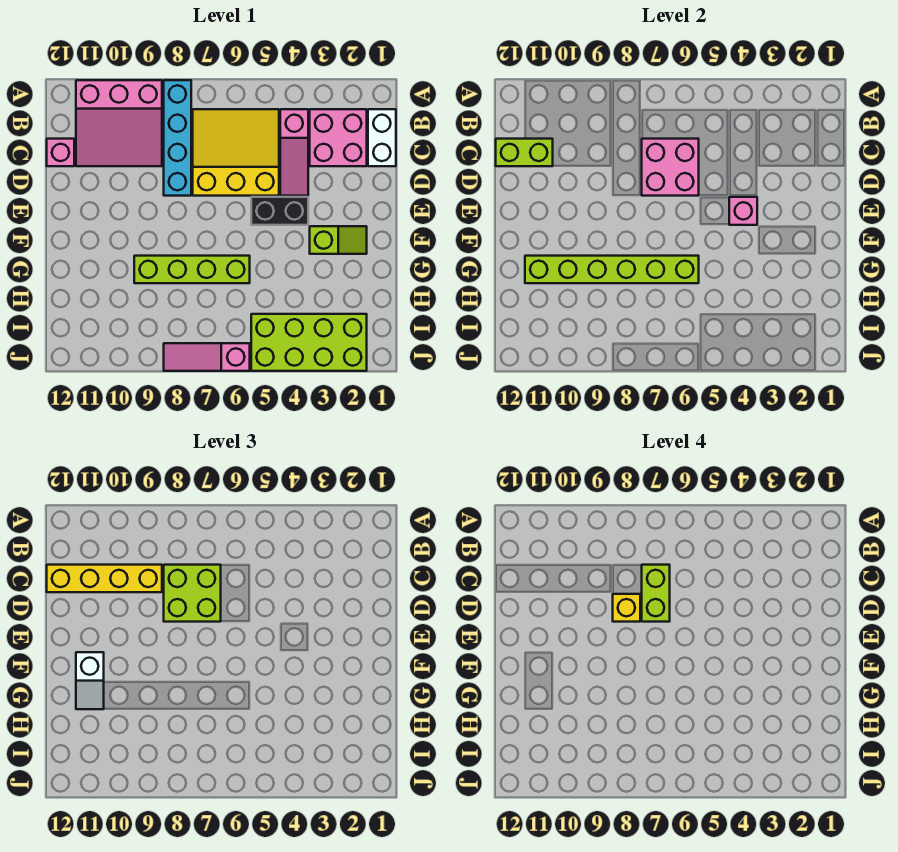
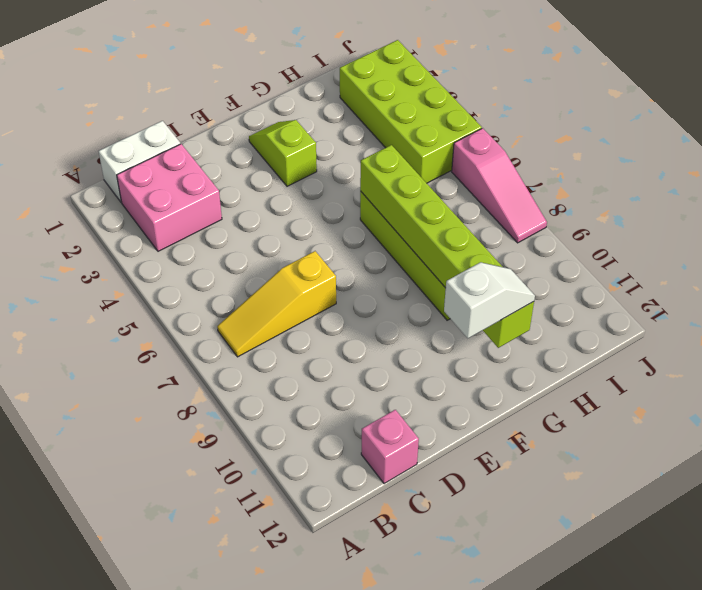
yellow slope B7:D7 level 1 top D -> yellow slope B5:D7 level 1 top D
none -> cyan brick A8:D8 level 1
none -> pink slope A9:C11 level 1 top A
none -> pink slope B4:D4 level 1 top B

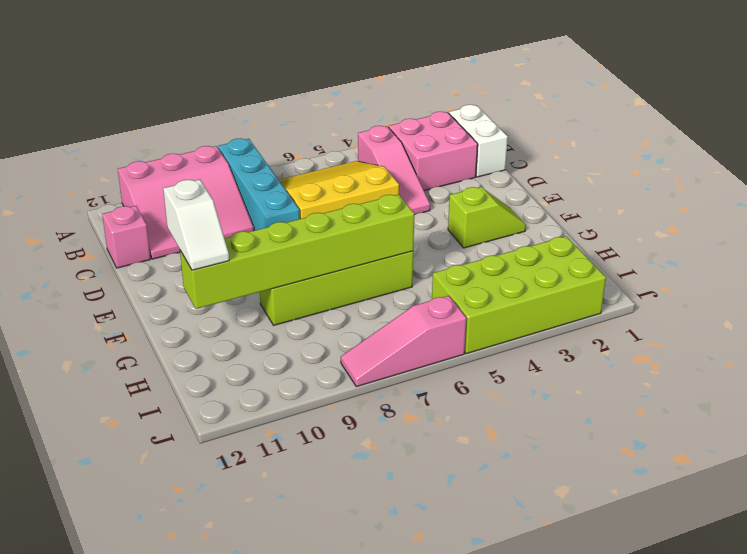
none -> black brick E4:E5 level 1
none -> pink brick C6:D7 level 2
none -> lime brick C11:C12 level 2

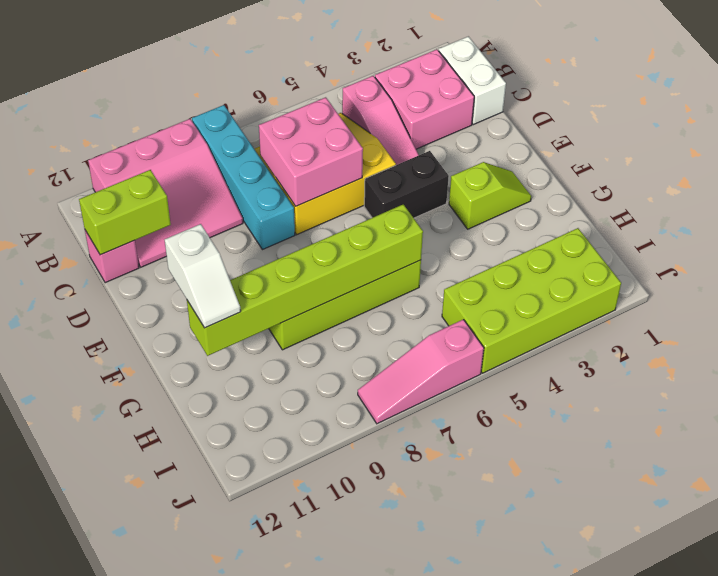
none -> pink brick E4 level 2
none -> lime brick C7:D8 level 3
none -> yellow brick C9:C12 level 3

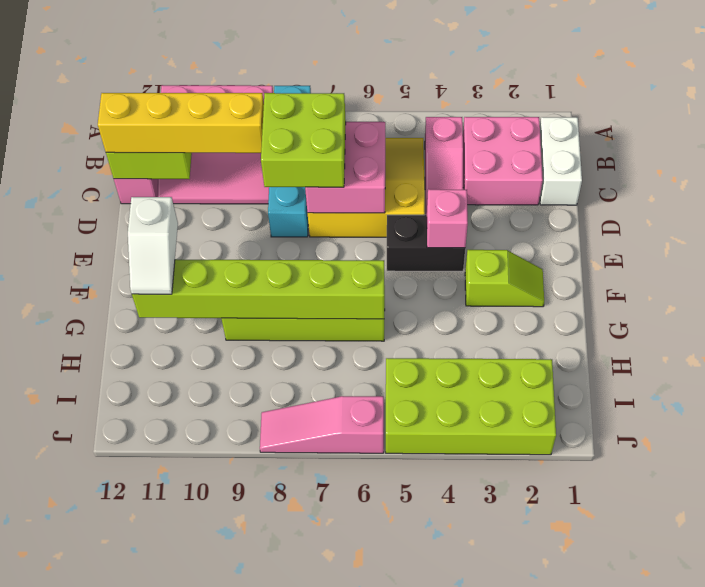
none -> lime brick C7:D7 level 4
none -> yellow brick D8 level 4

